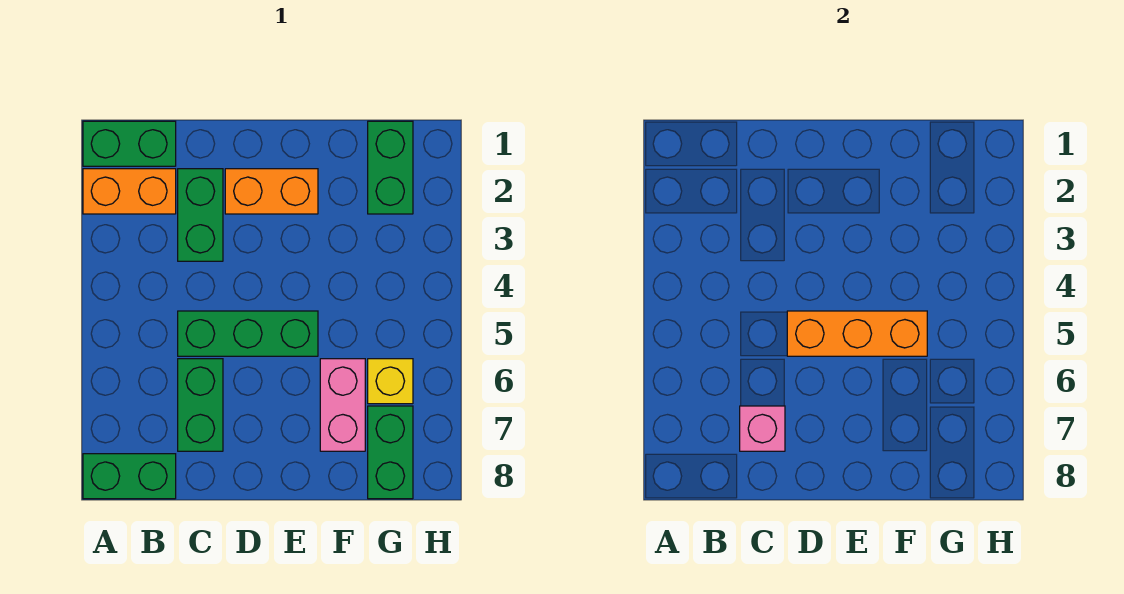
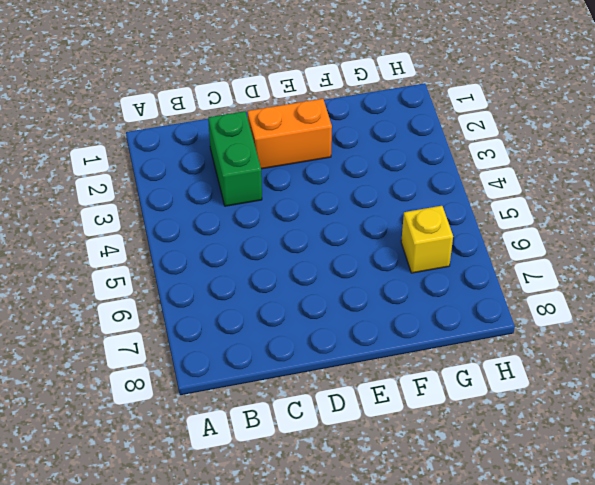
none -> green brick A1:B1 level 1
none -> orange brick A2:B2 level 1
none -> green brick A8:B8 level 1

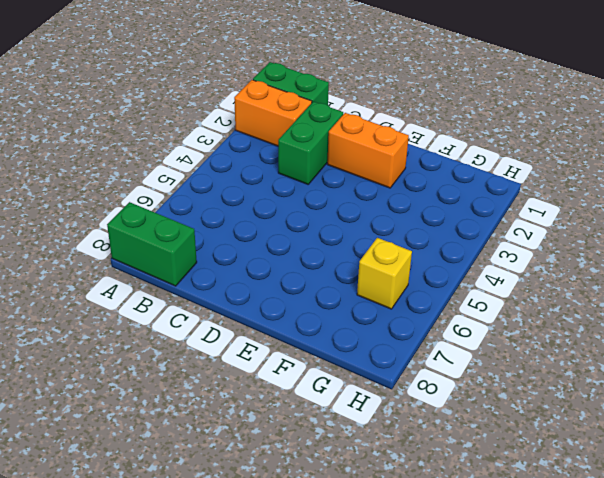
none -> green brick C5:E5 level 1
none -> green brick C6:C7 level 1
none -> pink brick F6:F7 level 1

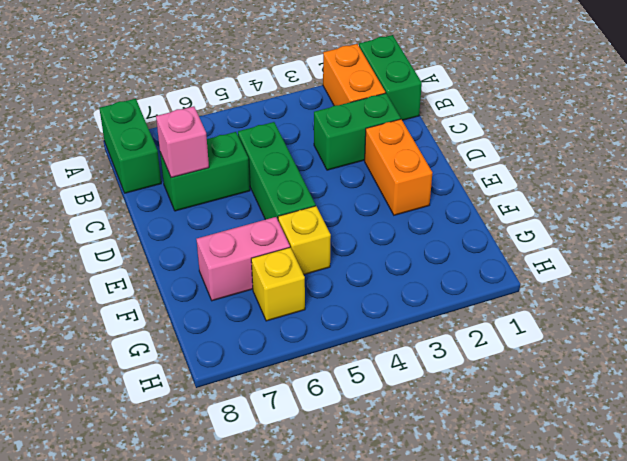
yellow brick F5 level 1 -> none
none -> green brick G1:G2 level 1
none -> green brick G7:G8 level 1
none -> orange brick D5:F5 level 2

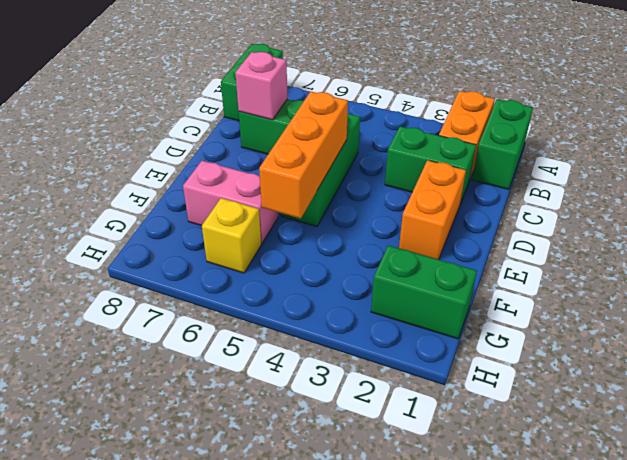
none -> green brick G7:G8 level 1

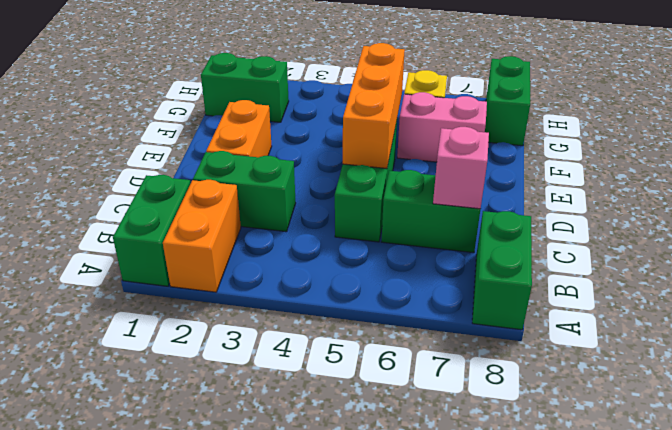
green brick G8:H8 level 1 -> green brick G7:G8 level 1

